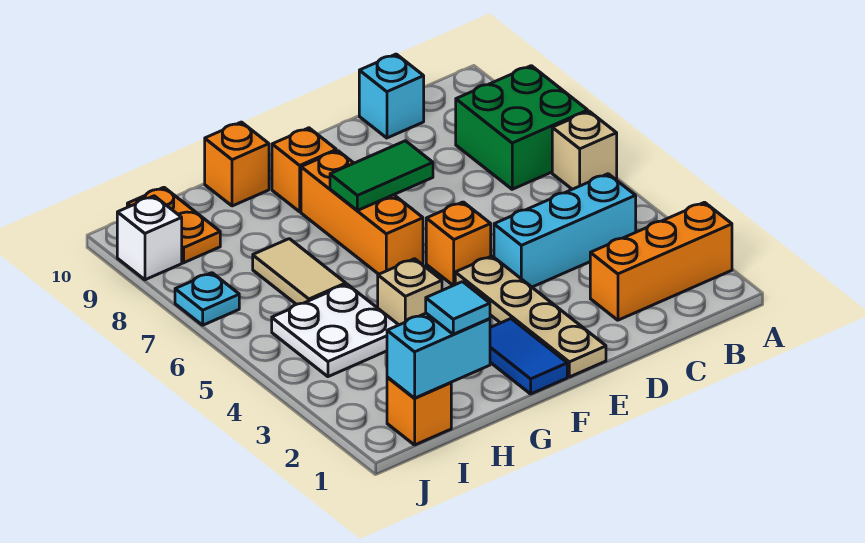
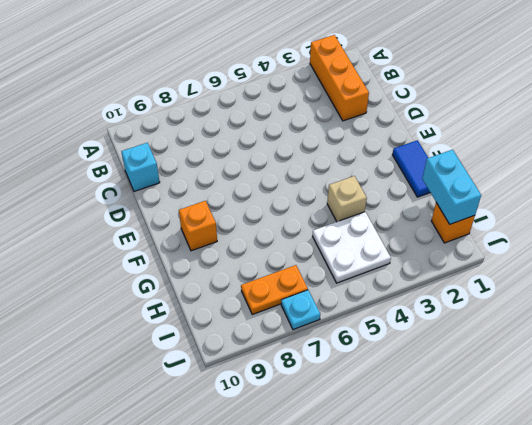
blue tile F1:G1 level 1 -> blue tile F1:F2 level 1
orange plate I7:I8 level 1 -> orange plate I9:I10 level 1
none -> tan brick A6 level 1
none -> green brick A7:B8 level 1
none -> cyan brick B4:D4 level 1

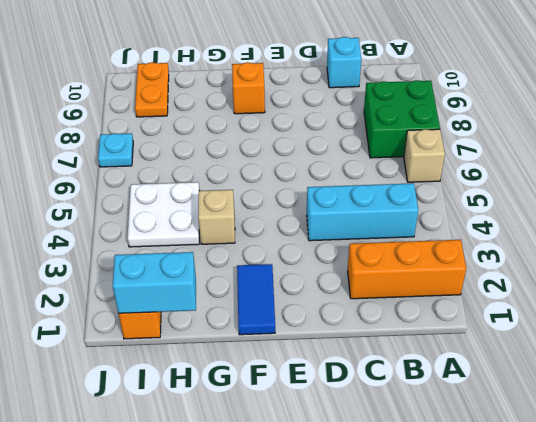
none -> tan plate E1:E4 level 1
none -> orange brick E5 level 1
none -> orange brick F6:F8 level 1

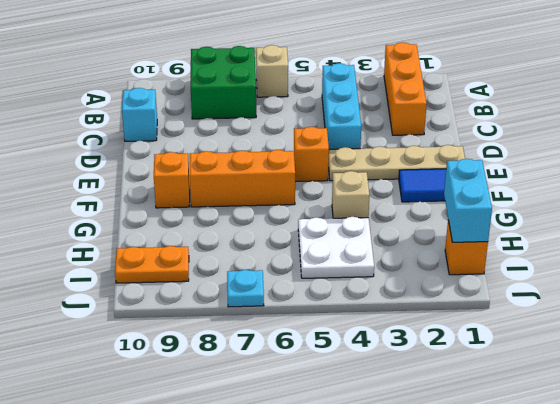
none -> orange brick G10 level 1
none -> tan tile H6:H7 level 1
none -> white brick J9 level 1

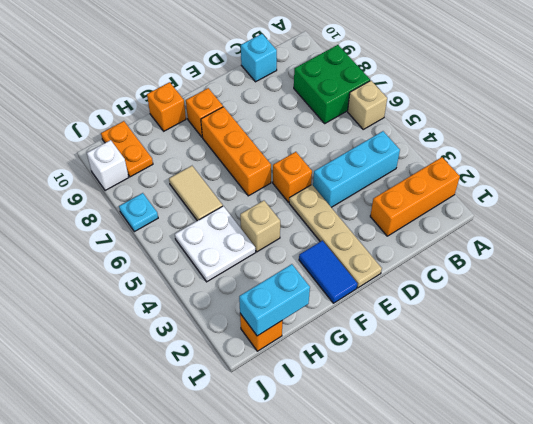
none -> green tile E7:F7 level 2
none -> cyan tile H1 level 3

